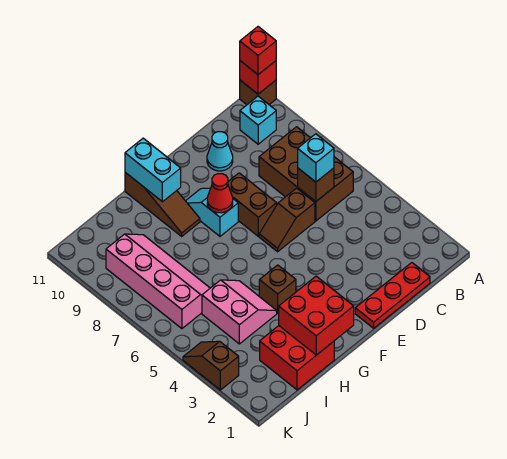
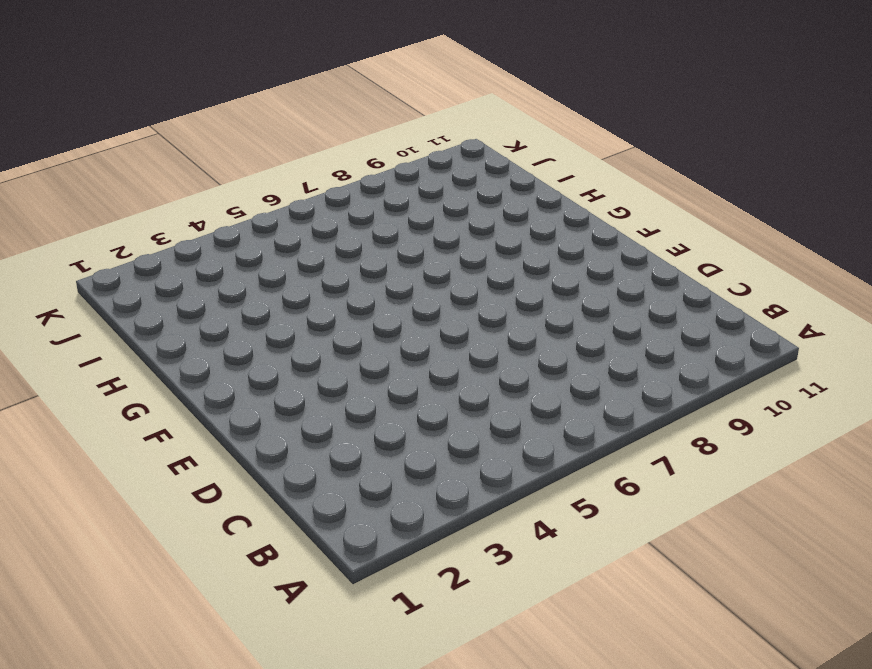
none -> brown brick A11 level 1
none -> brown brick B6:C8 level 1
none -> cyan brick B10 level 1

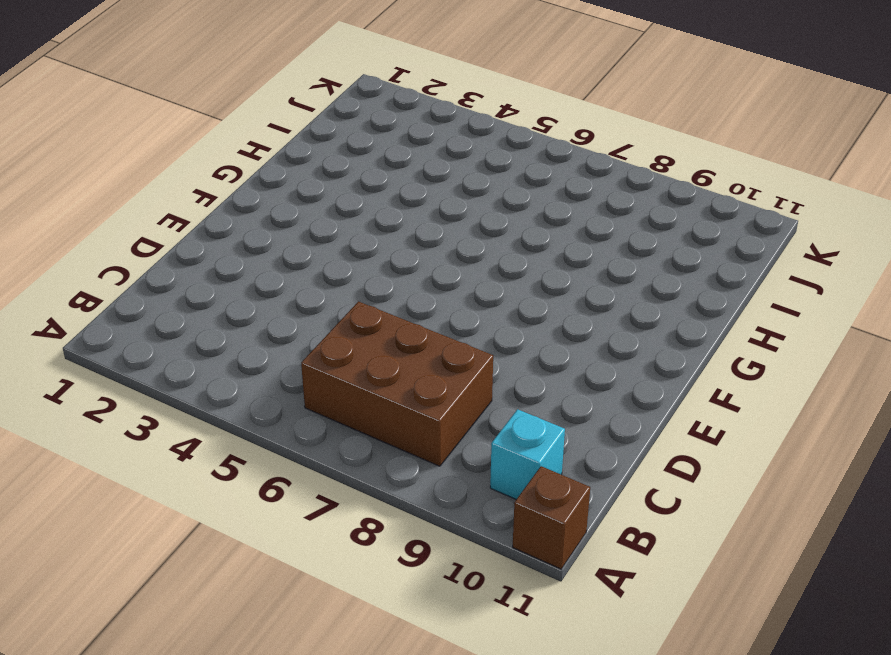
none -> red plate C1:E1 level 1
none -> brown slope D6:E6 level 1 top D
none -> cyan cone D10 level 1

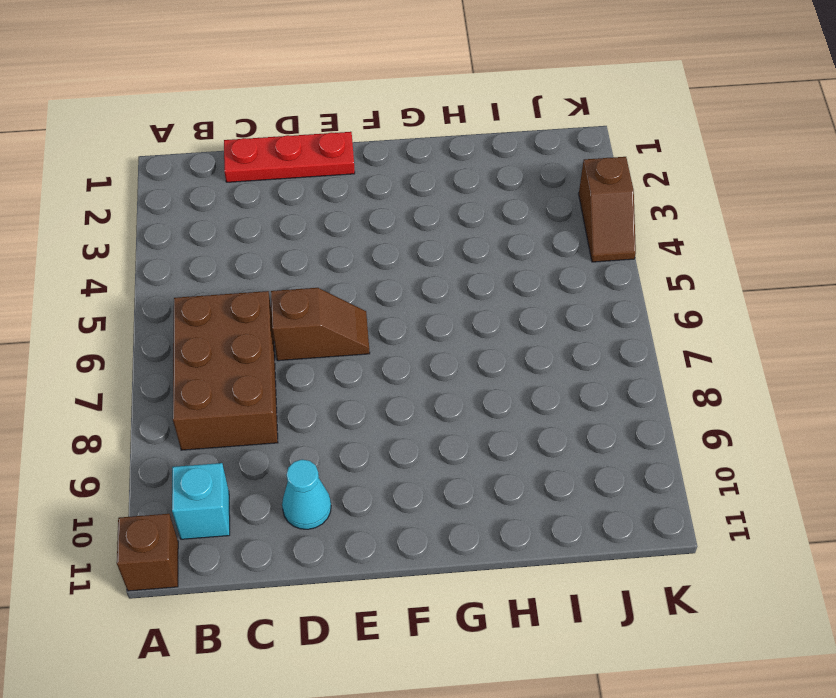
none -> brown brick E7:E8 level 1
none -> cyan slope F8:F9 level 1 top 8
none -> brown brick G4 level 1

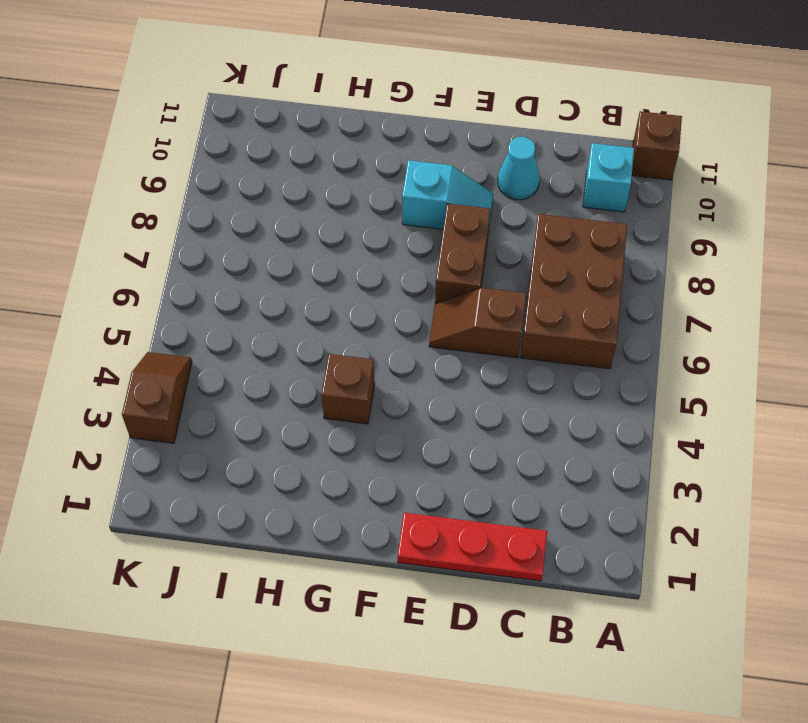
cyan slope E9:F9 level 1 top F -> cyan slope F8:F9 level 1 top 8
none -> brown slope G9:G11 level 1 top 11
none -> red brick H1:I2 level 1
none -> pink slope H4:I5 level 1 top I

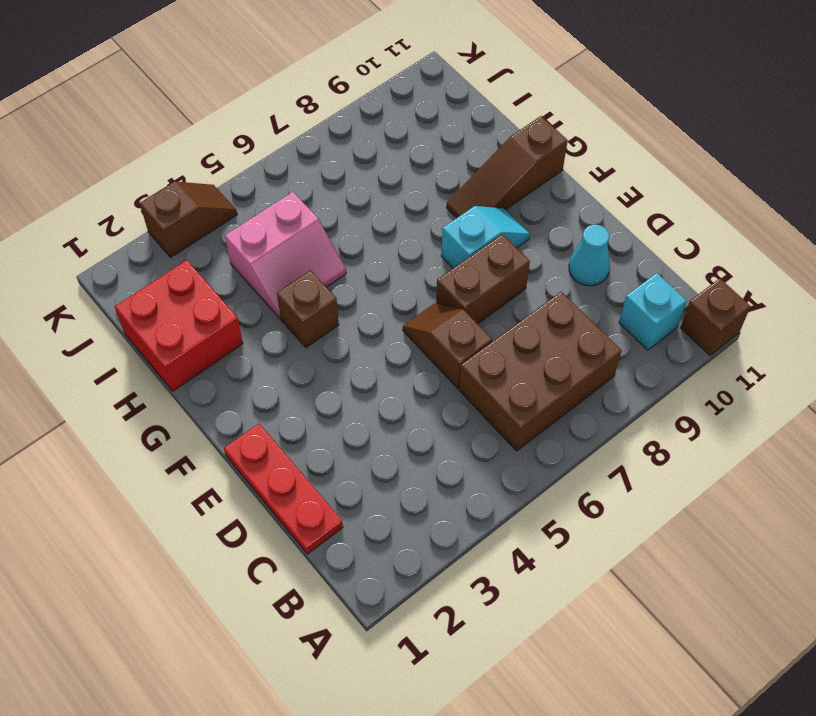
none -> pink slope I6:J9 level 1 top J
none -> red brick A11 level 2
none -> brown brick C6 level 2

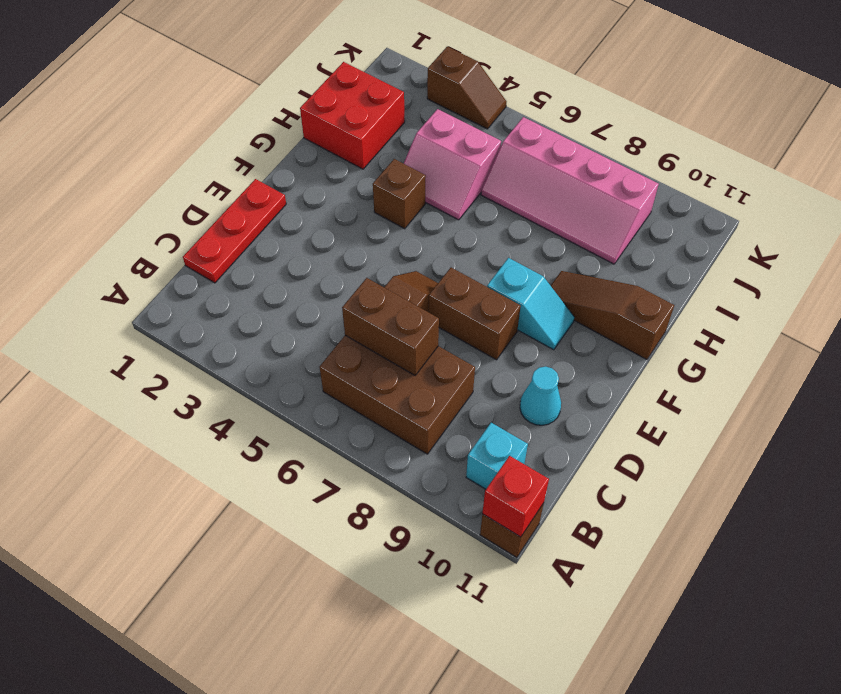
brown brick C6:C7 level 2 -> brown brick C6 level 2
none -> red cone F8 level 2
none -> red brick G1:H2 level 2
none -> cyan brick G10:G11 level 2

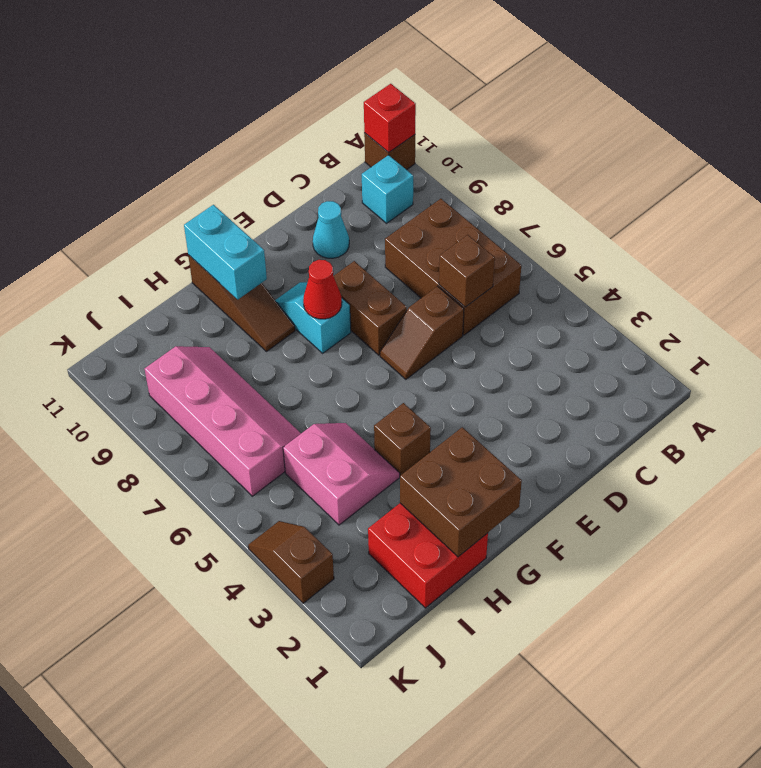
brown brick G1:H2 level 2 -> red brick G1:H2 level 2
none -> red plate C1:E1 level 1
none -> red brick A11 level 3
none -> cyan brick C6 level 3

